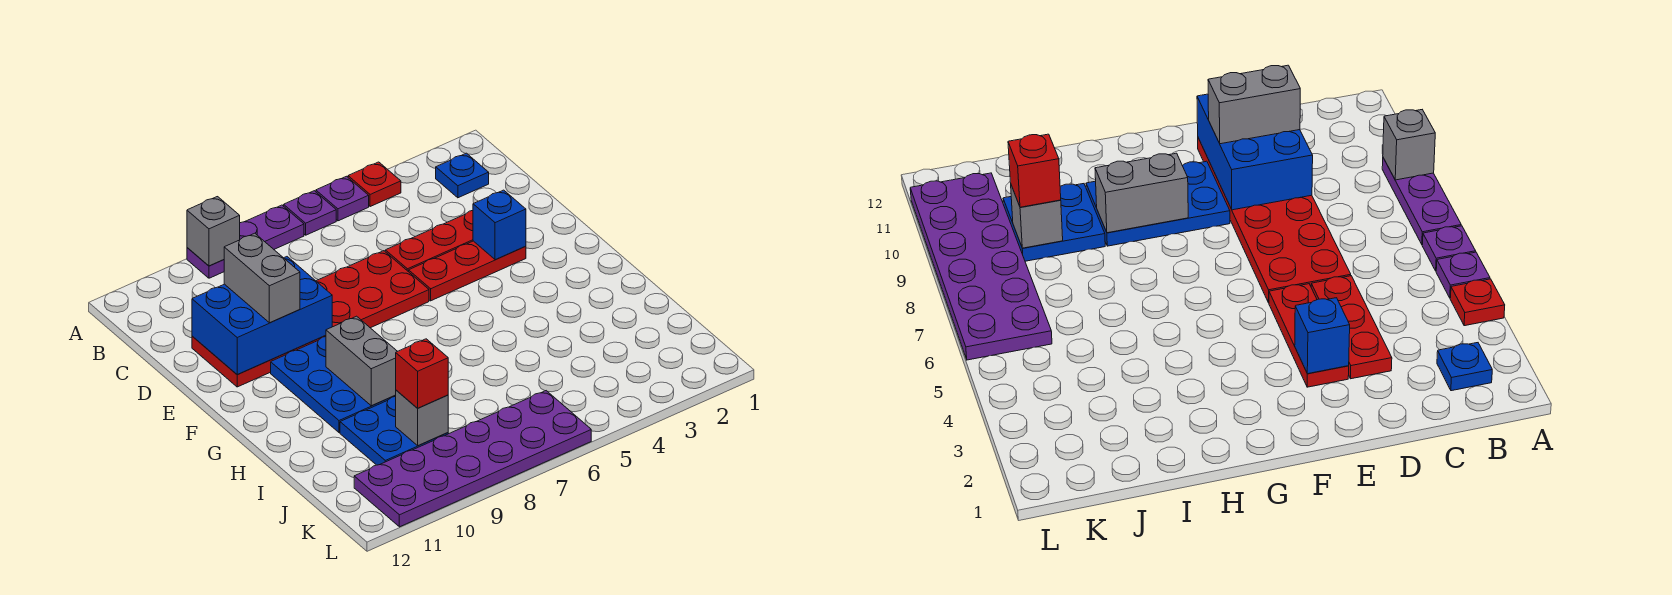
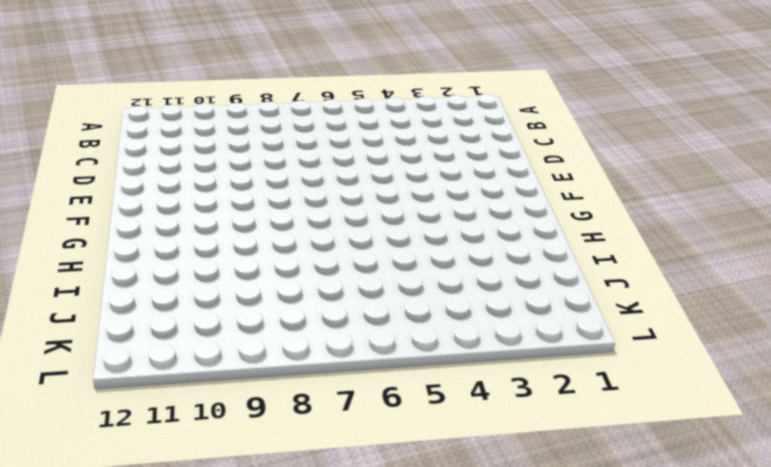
none -> red plate A4 level 1
none -> purple plate A5 level 1
none -> purple plate A6 level 1

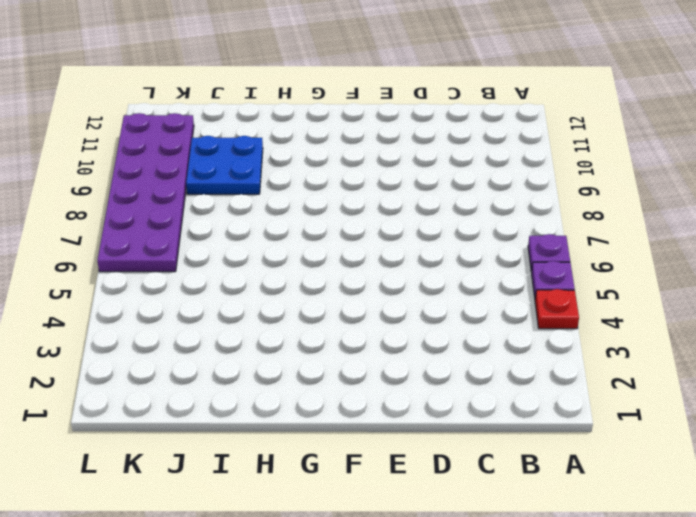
none -> purple plate A7:A9 level 1
none -> blue plate B2 level 1
none -> red plate D3:D5 level 1

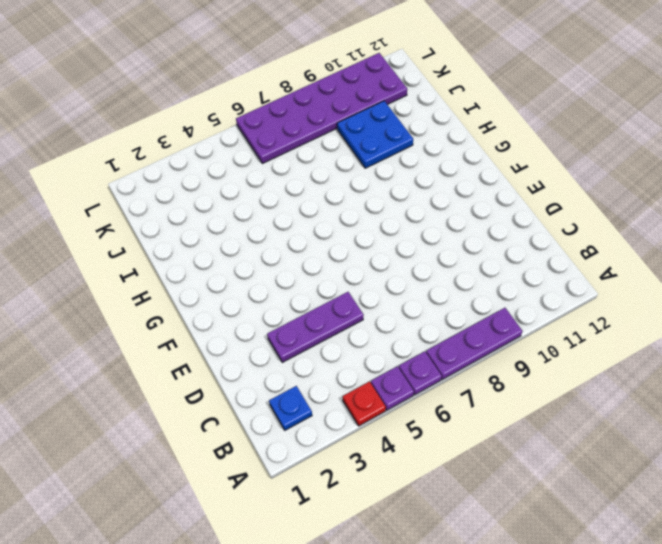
purple plate D3:D5 level 1 -> red plate D3:D5 level 1
none -> red plate D6:E11 level 1
none -> red plate E3:E5 level 1
none -> blue plate F9:H10 level 1

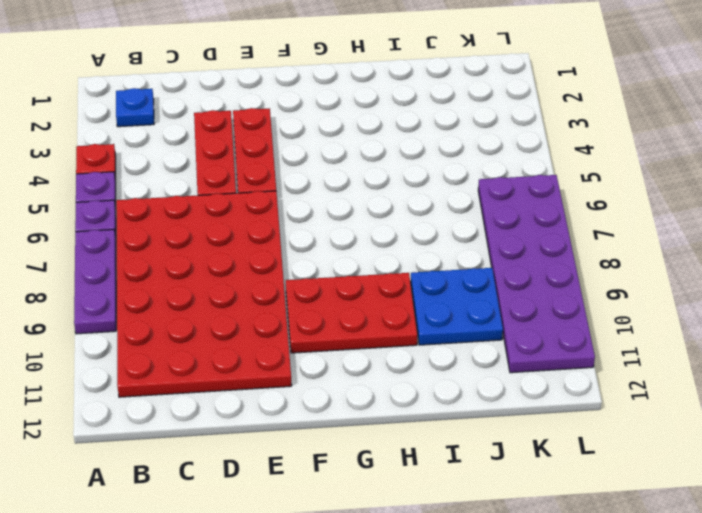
red plate B6:E11 level 1 -> red plate D6:E11 level 1
red plate F9:H10 level 1 -> blue plate F9:H10 level 1
none -> grey brick A9 level 2
none -> blue brick D9:E11 level 2
none -> blue brick E3 level 2

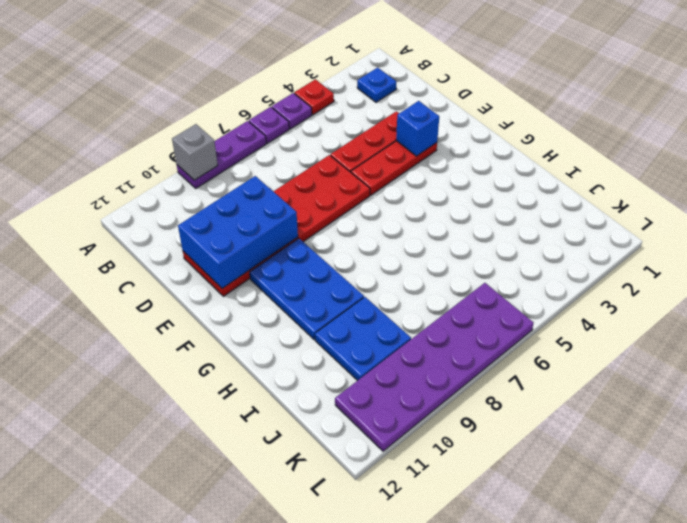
none -> grey brick G9:H9 level 2
none -> grey brick J9 level 2
none -> grey brick D10:E10 level 3

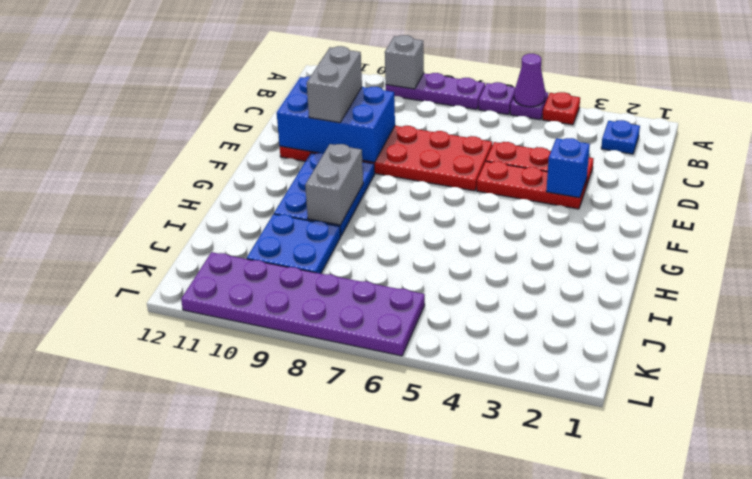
purple cone A5 level 2 -> none
none -> grey brick J9 level 2
none -> red brick J9 level 3

